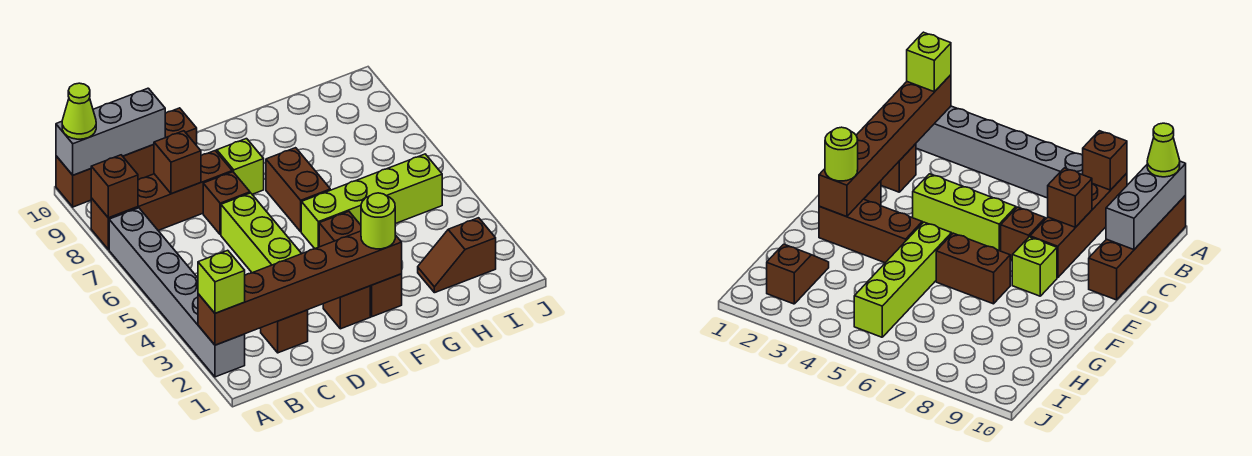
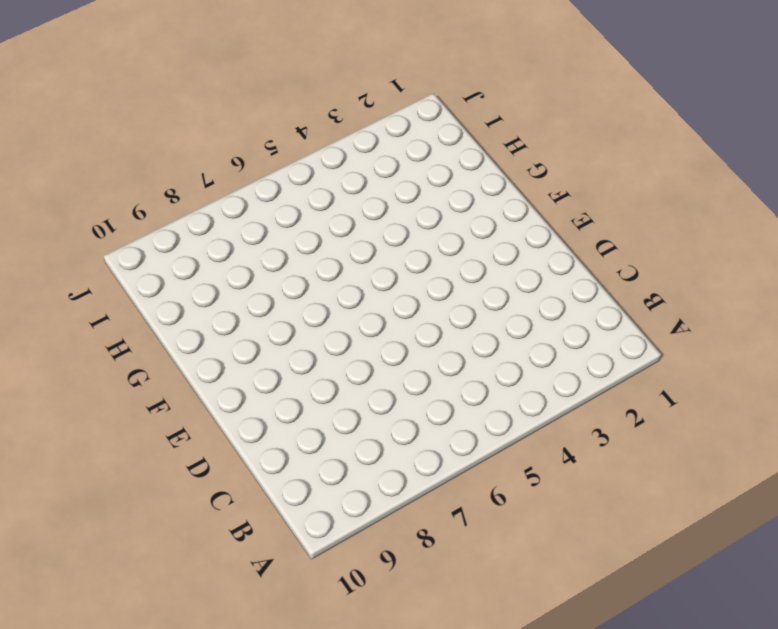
none -> grey brick A2:A7 level 1
none -> brown brick A8:D8 level 1
none -> brown brick A10:D10 level 1

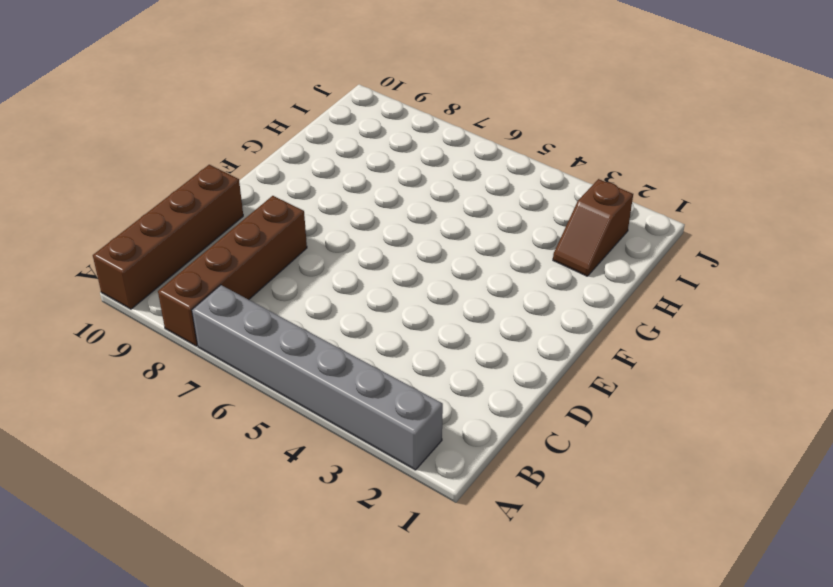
none -> brown brick C2 level 1
none -> lime brick D4:D6 level 1
none -> brown brick D7 level 1

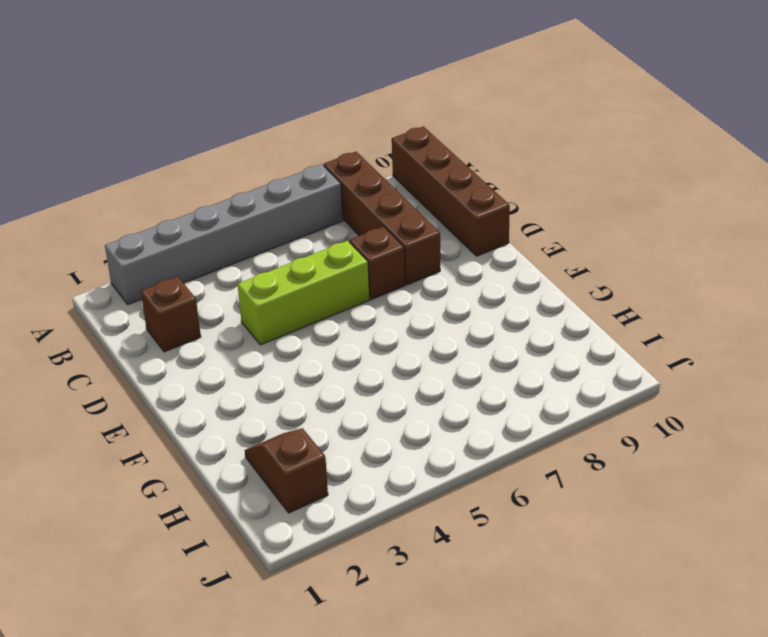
none -> brown brick E2 level 1
none -> lime brick E8 level 1
none -> brown brick F2:F4 level 1

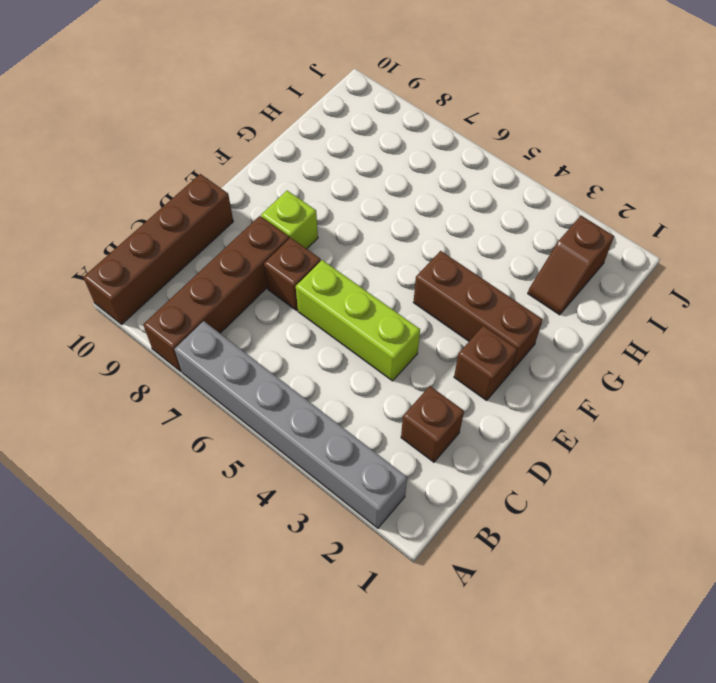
none -> lime brick F5:I5 level 1
none -> brown brick F6:F7 level 1
none -> brown brick A2:F2 level 2

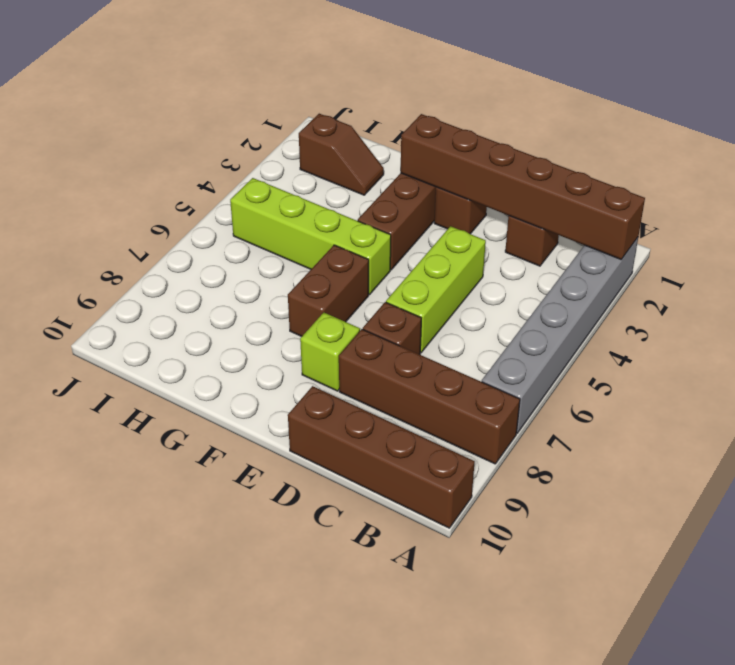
none -> brown brick A8 level 2
none -> grey brick A10:C10 level 2
none -> brown brick C8 level 2

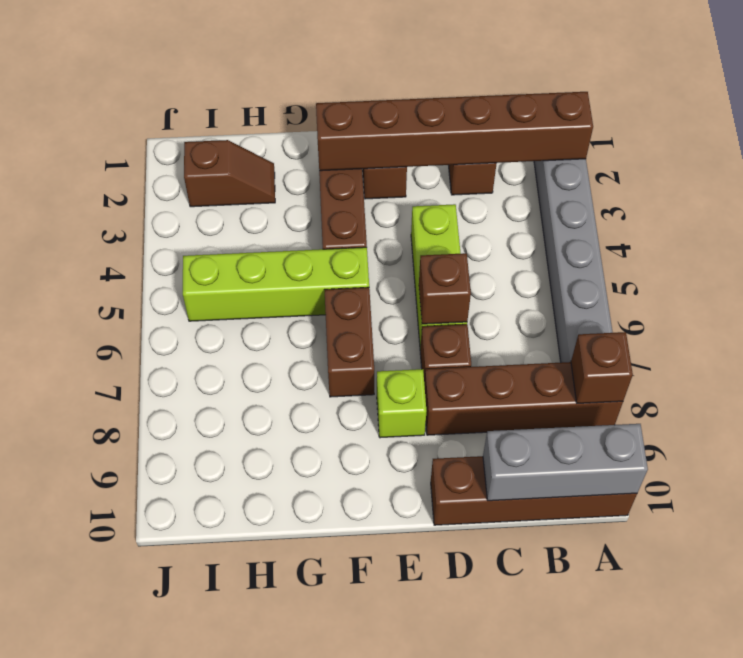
brown brick D6 level 2 -> brown brick C8 level 2
none -> lime brick A2 level 3
none -> lime cone A10 level 3
none -> lime round brick F2 level 3

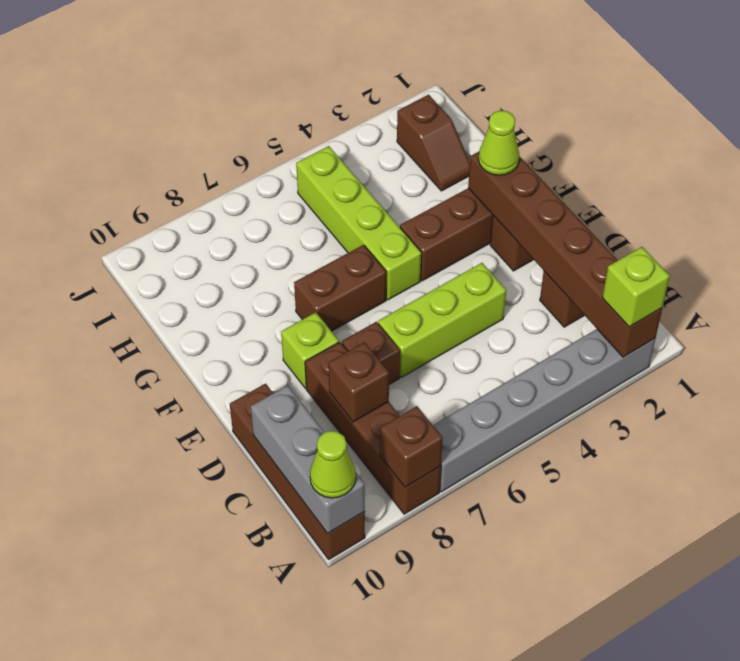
lime cone F2 level 3 -> lime round brick F2 level 3

